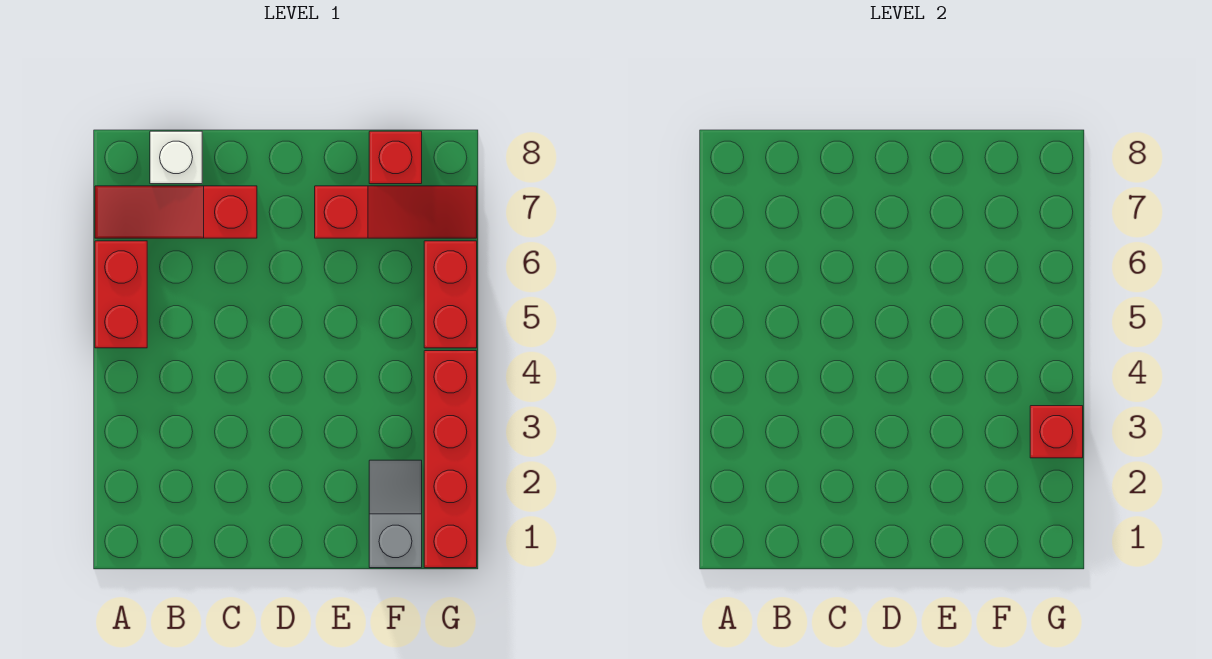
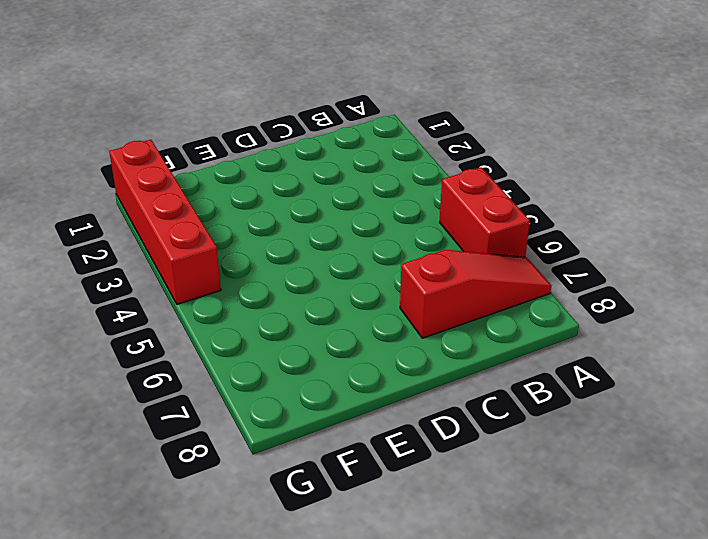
none -> white brick B8 level 1
none -> red slope E7:G7 level 1 top E

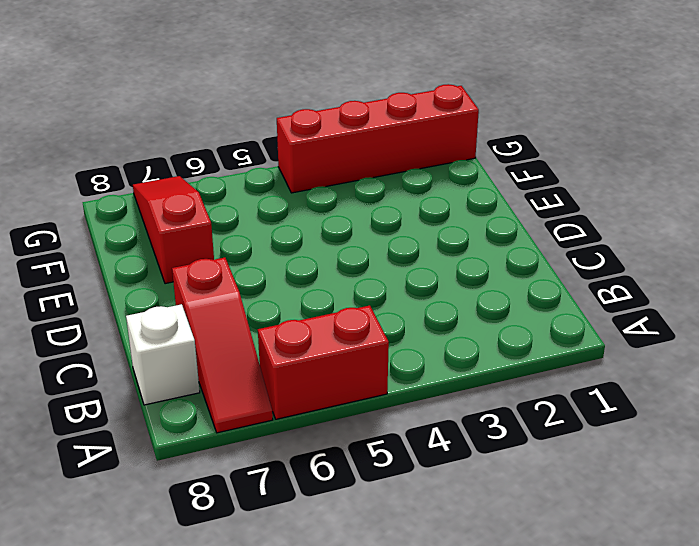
none -> grey slope F1:F2 level 1 top 1
none -> red brick F8 level 1

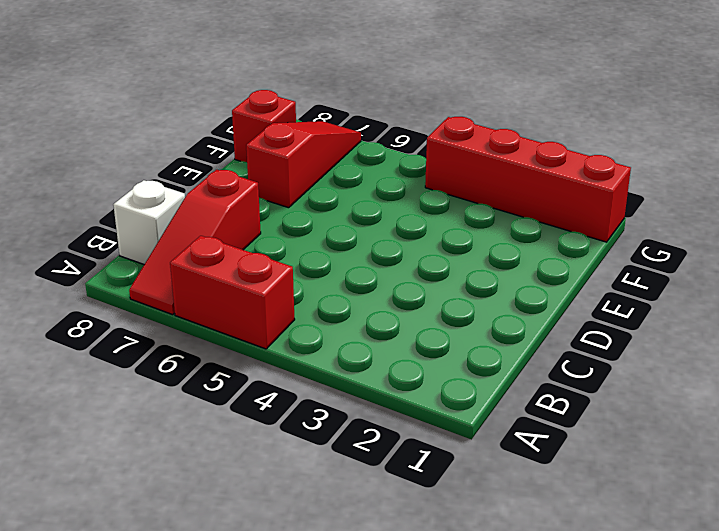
none -> grey slope F1:F2 level 1 top 1
none -> red brick G5:G6 level 1

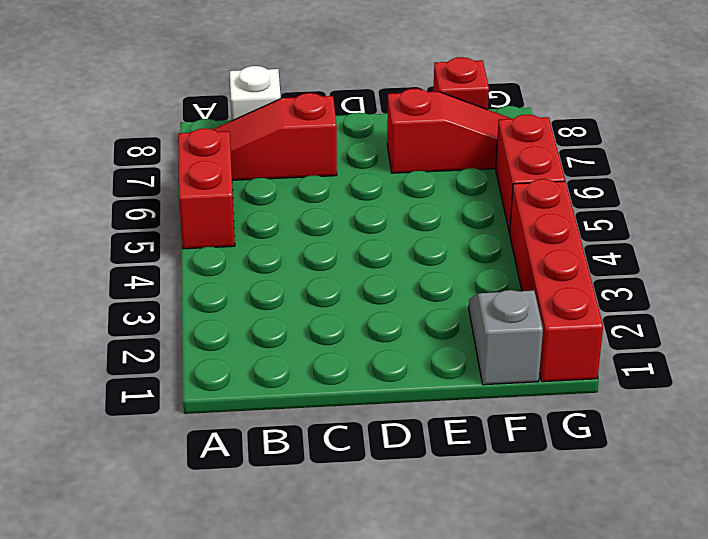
none -> red brick G3 level 2

